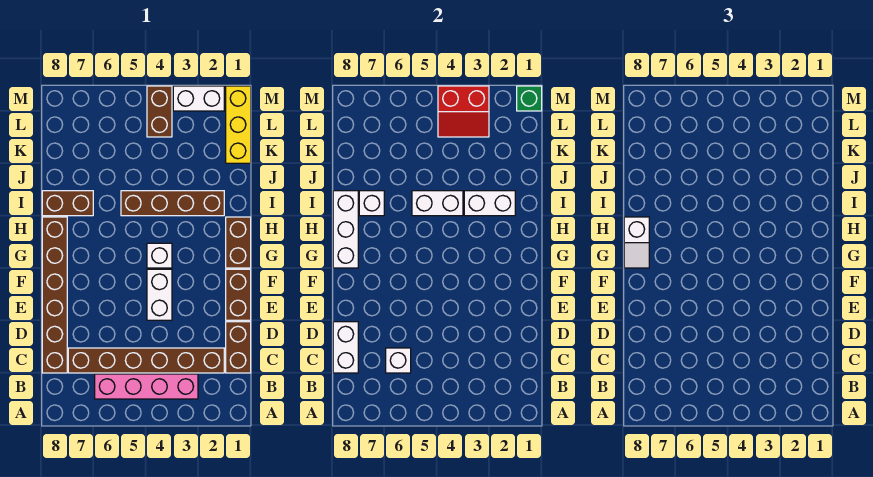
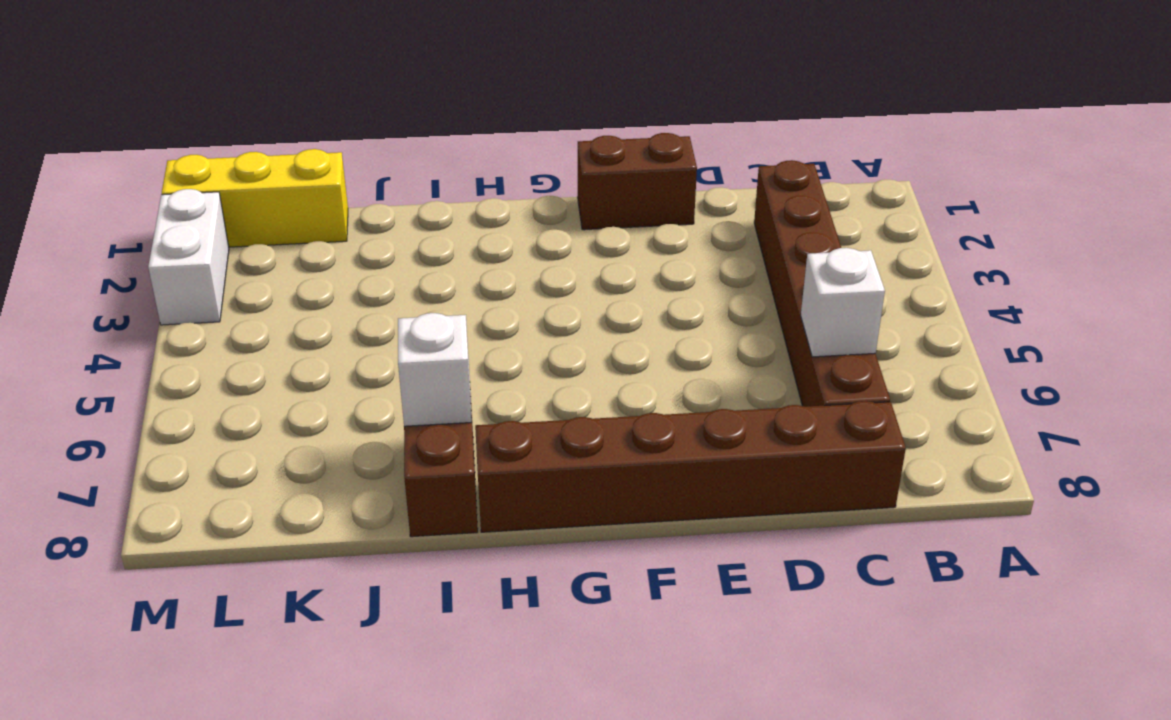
none -> pink brick B3:B6 level 1
none -> brown brick C1:D1 level 1
none -> white brick E4:F4 level 1

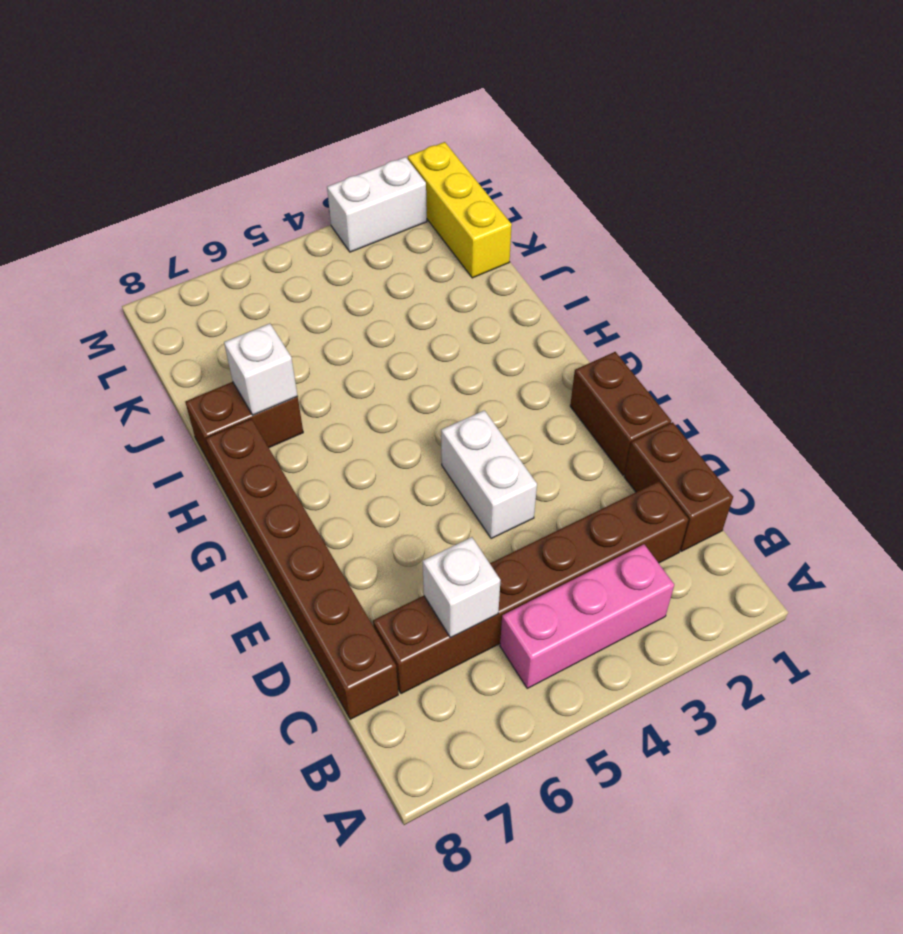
pink brick B3:B5 level 1 -> pink brick B3:B6 level 1
none -> brown brick G1:H1 level 1
none -> white brick G4 level 1
none -> brown brick I2:I5 level 1

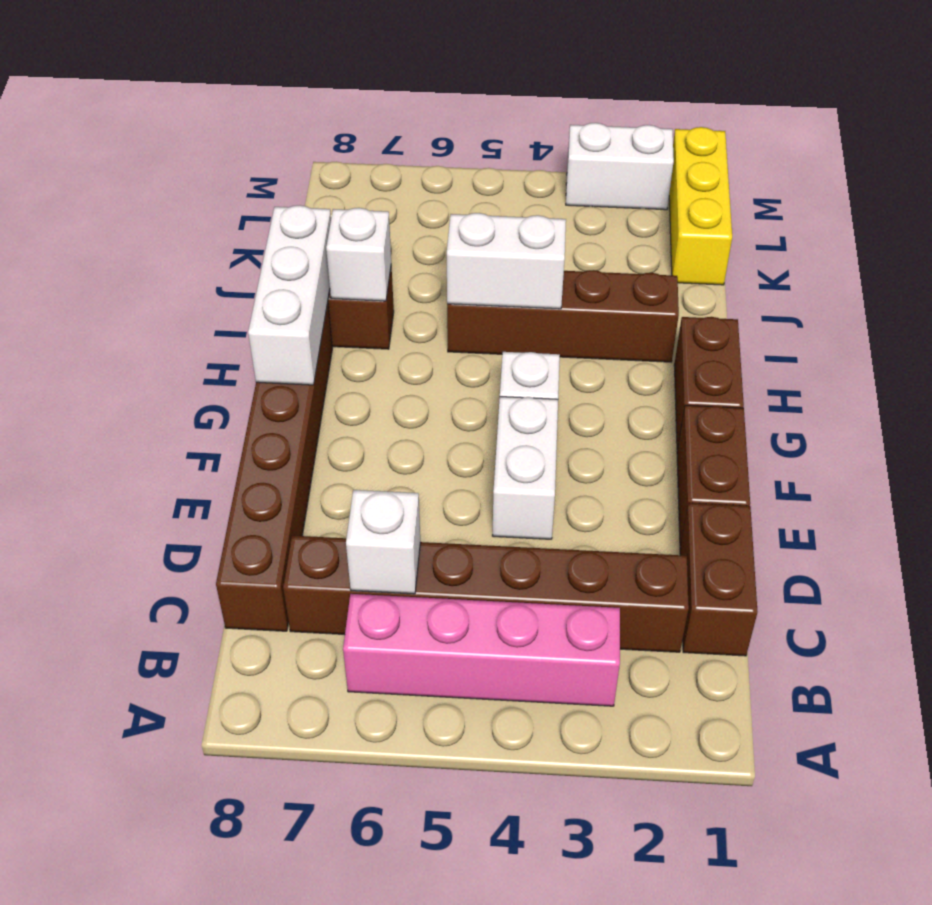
none -> brown brick L4:M4 level 1
none -> white brick C8:D8 level 2
none -> white brick I2:I3 level 2

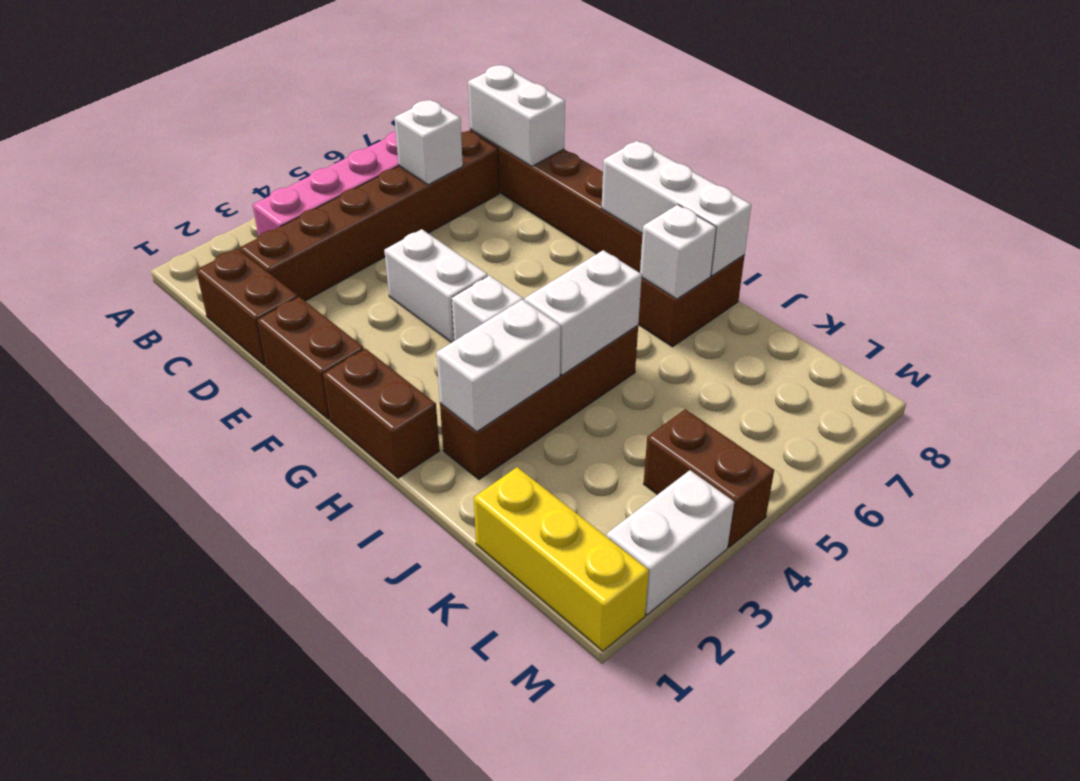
none -> red slope L3:M4 level 2 top M
none -> green brick M1 level 2
none -> white slope G8:H8 level 3 top H

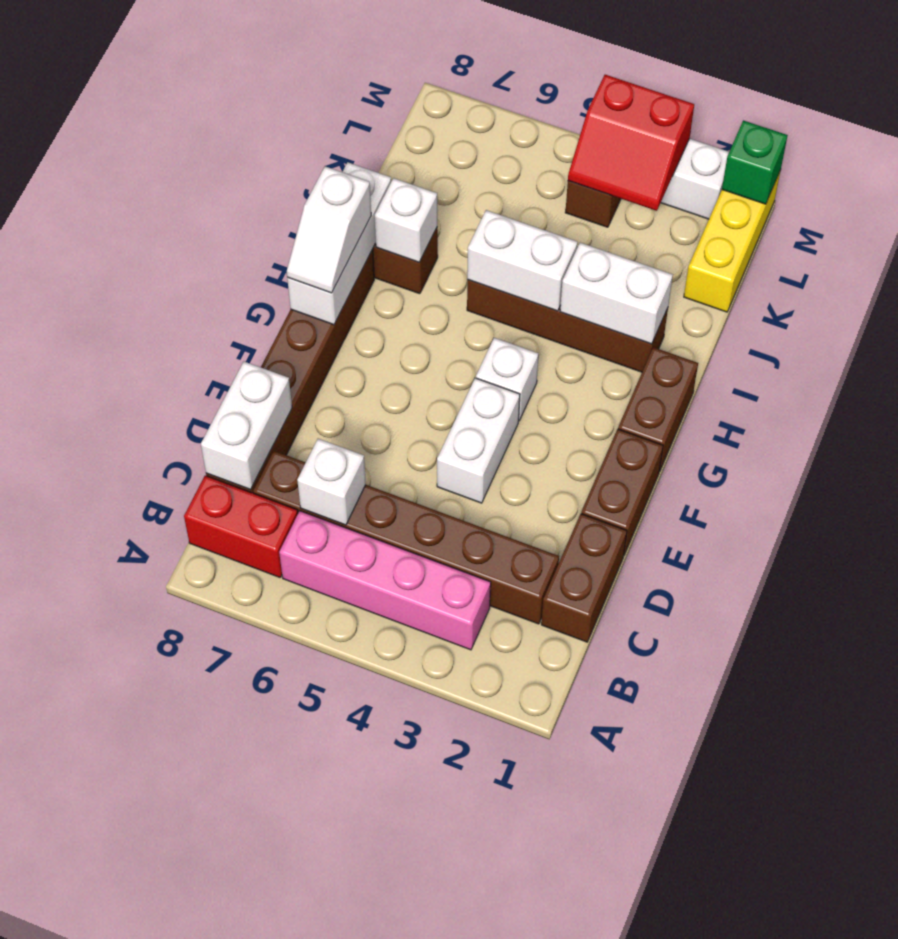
red brick B7:B8 level 1 -> none

